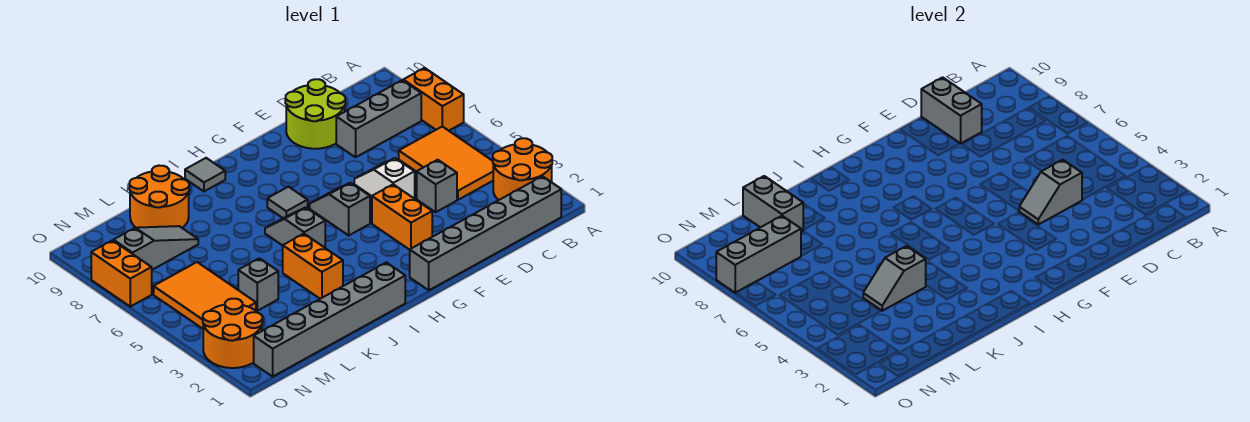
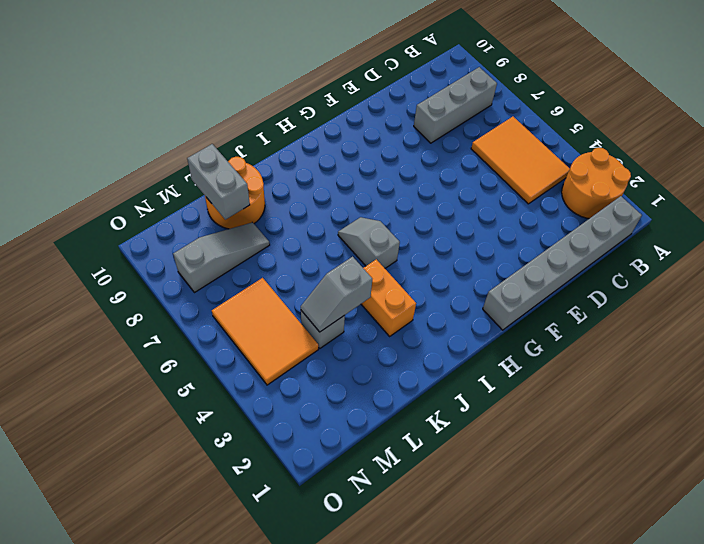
none -> orange brick A7:A8 level 1
none -> grey brick D4 level 1
none -> lime round brick D9:E10 level 1

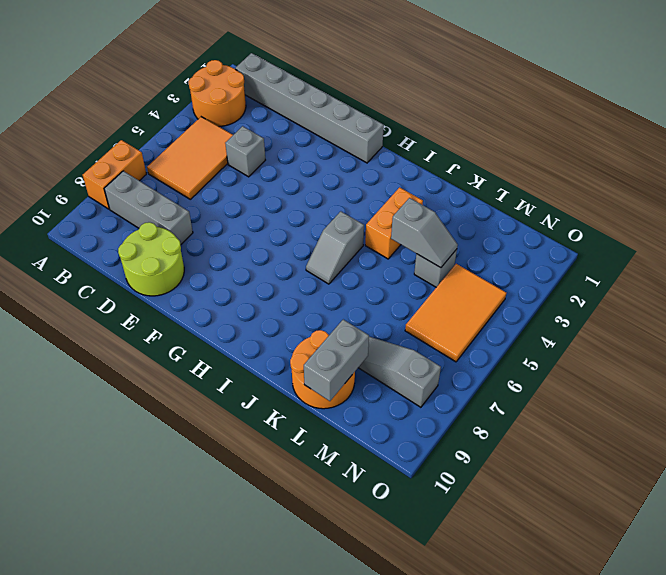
none -> white slope E5:E6 level 1 top 5
none -> orange brick F3:F4 level 1
none -> grey slope G5:G6 level 1 top 5

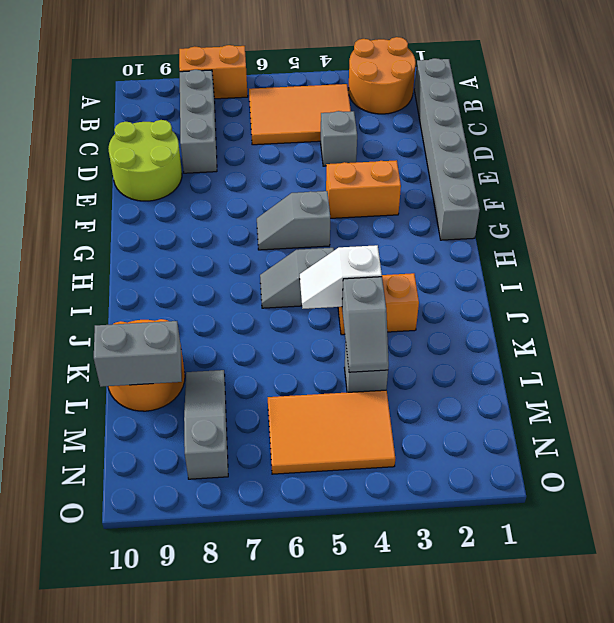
white slope J4:J5 level 2 top 4 -> white slope E5:E6 level 1 top 5
none -> grey tile H7 level 1
none -> grey brick I1:N1 level 1
none -> grey tile I10 level 1

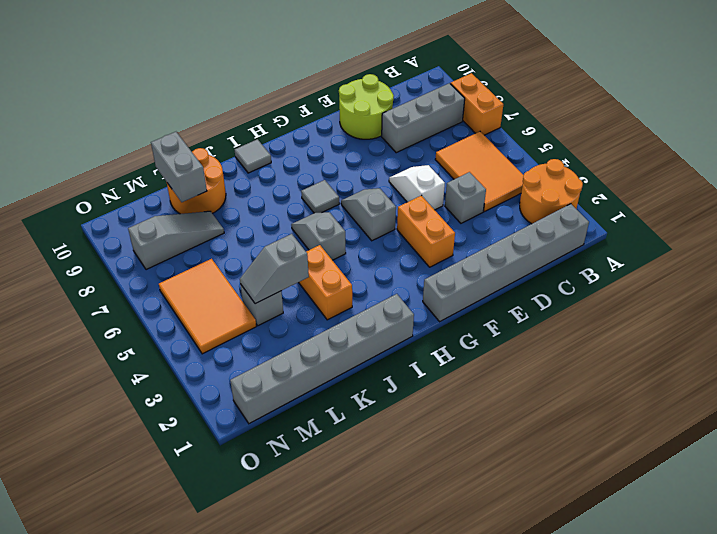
none -> orange round brick N2:O3 level 1
none -> orange brick O7:O8 level 1
none -> grey slope D4:E4 level 2 top D

